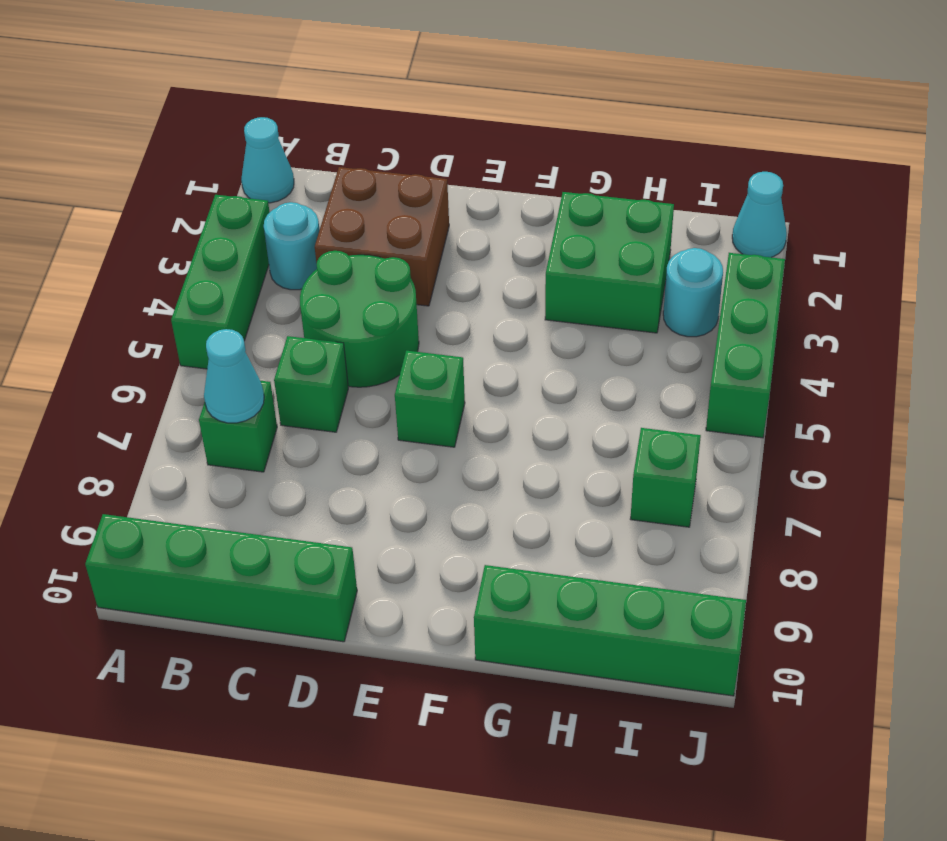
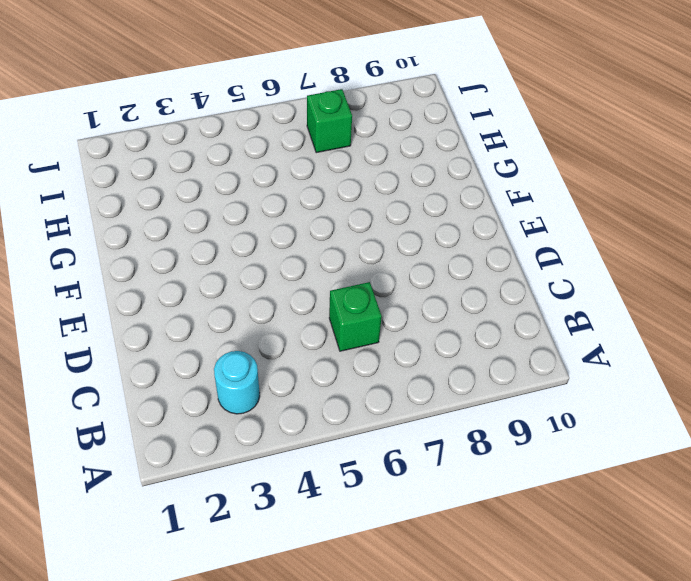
none -> cyan cone A1 level 1
none -> green brick A3:A5 level 1
none -> green brick A10:D10 level 1

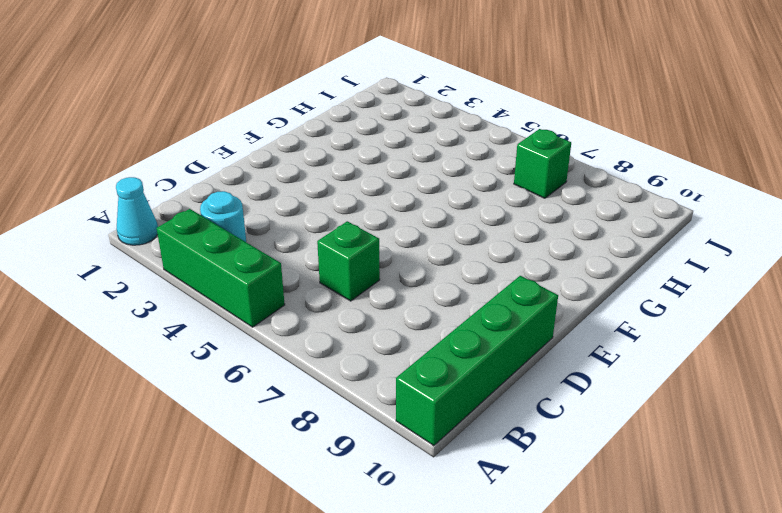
none -> green brick B7 level 1
none -> brown brick C2:D3 level 1
none -> green round brick C4:D5 level 1

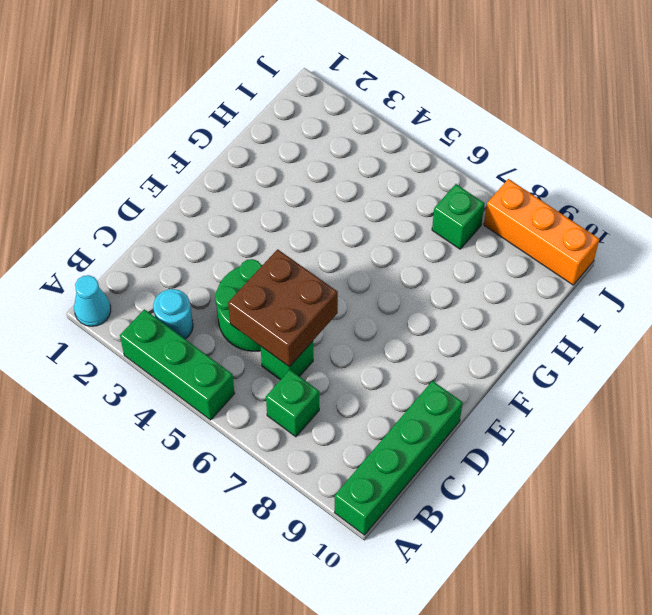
brown brick C5:D6 level 2 -> brown brick C2:D3 level 1
orange brick J8:J10 level 1 -> green brick G10:J10 level 1
none -> green brick E6 level 1
none -> green brick G2:H3 level 1
none -> cyan round brick I3 level 1

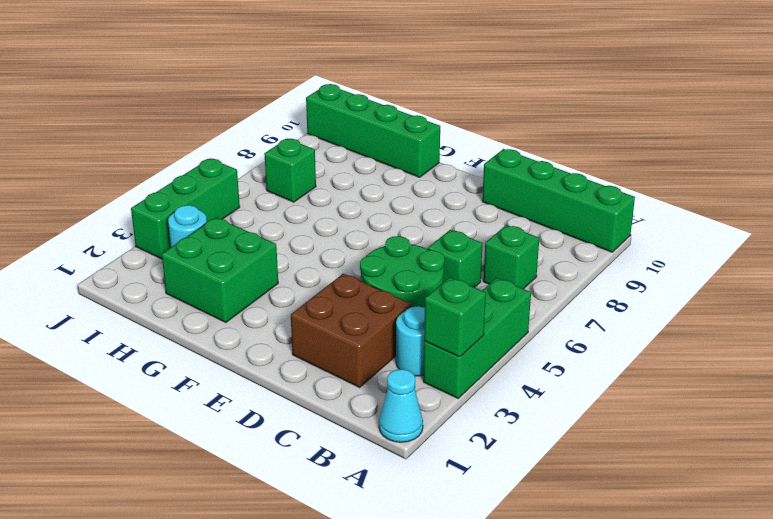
green brick A3 level 2 -> green brick E6 level 1
none -> cyan cone J1 level 1
none -> cyan cone B7 level 2

